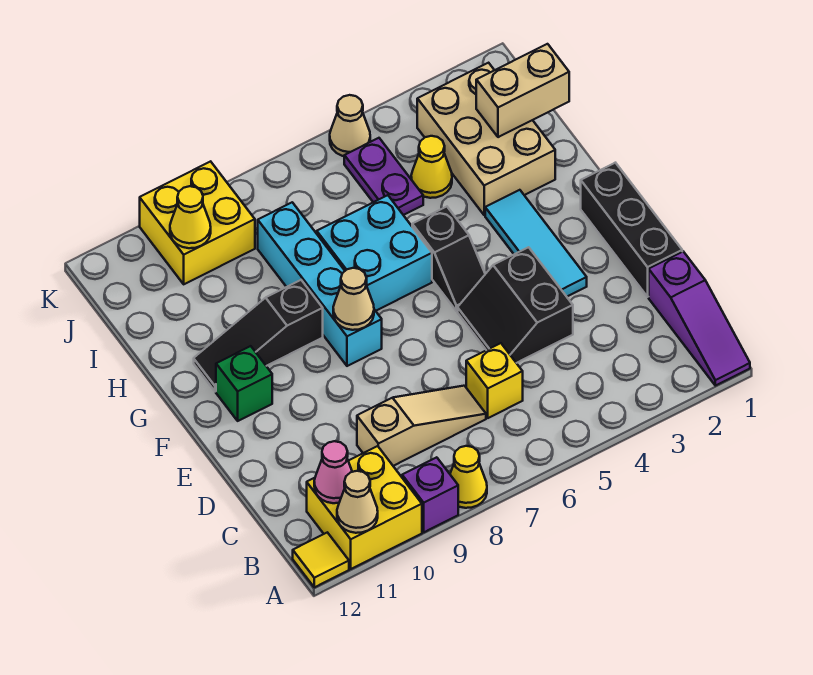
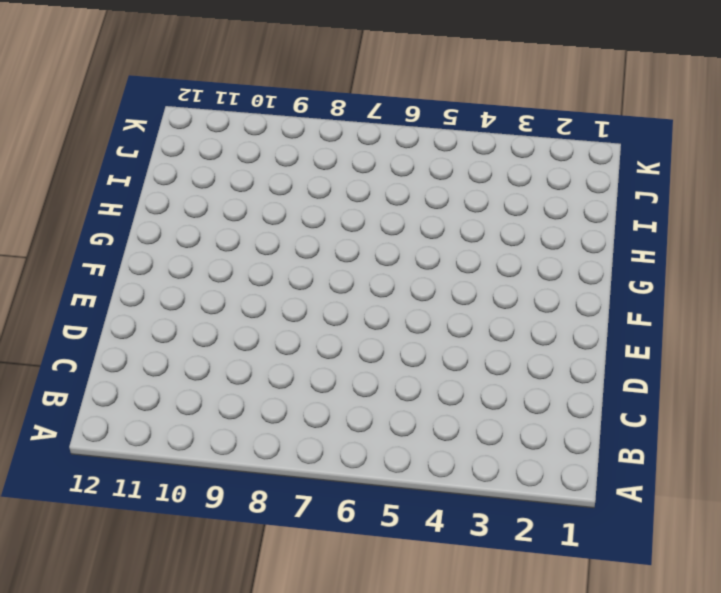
none -> purple slope A1:C1 level 1 top C
none -> yellow cone A8 level 1
none -> purple brick A9 level 1

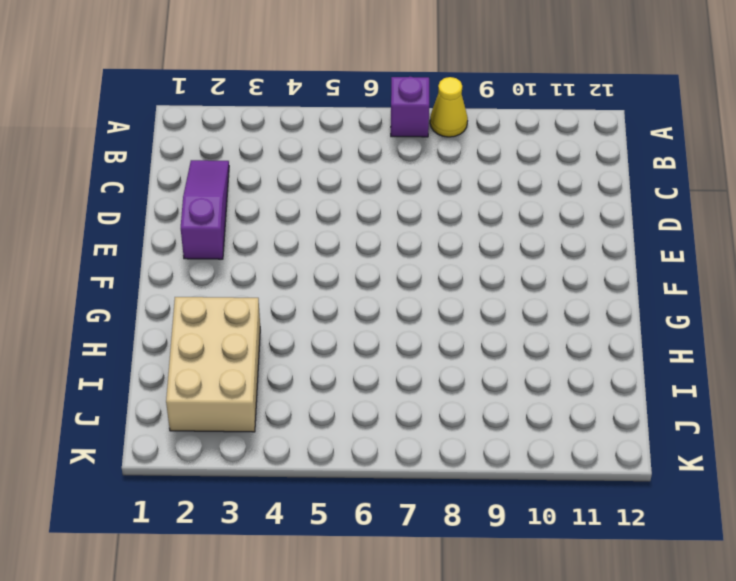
purple brick A7 level 1 -> purple brick A9 level 1
purple slope C2:E2 level 1 top E -> purple slope A1:C1 level 1 top C
none -> yellow brick A10:B11 level 1
none -> yellow tile A12 level 1
none -> yellow brick C6 level 1

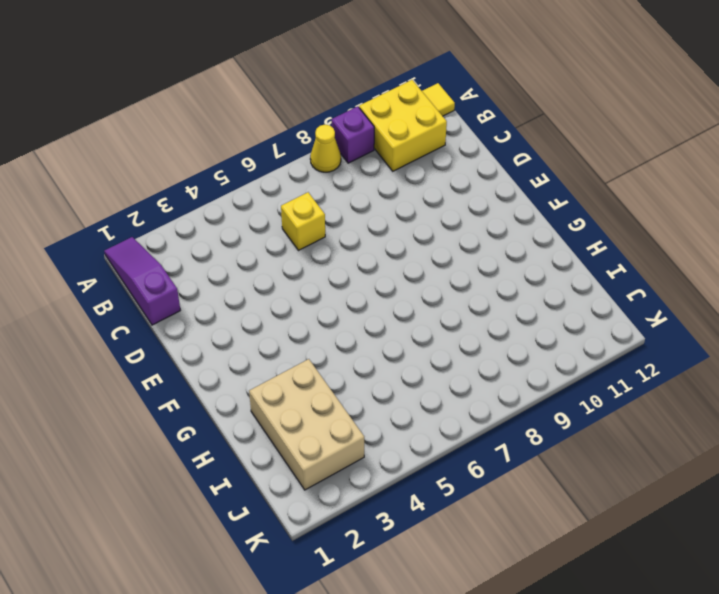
none -> tan slope C7:C9 level 1 top 9
none -> black brick D1:F1 level 1
none -> black slope D4:E5 level 1 top 4

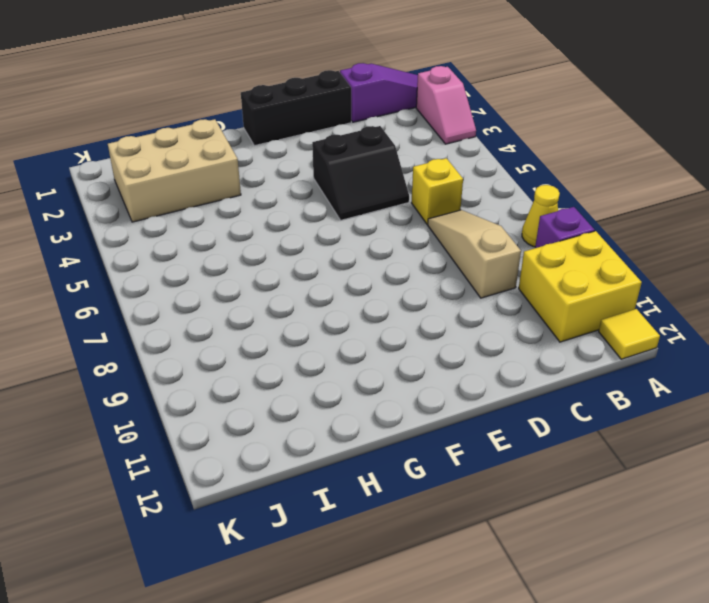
pink slope A2:A3 level 1 top 2 -> none
none -> cyan tile E3:G3 level 1
none -> black slope F5:G5 level 1 top G
none -> cyan brick F8:I8 level 1

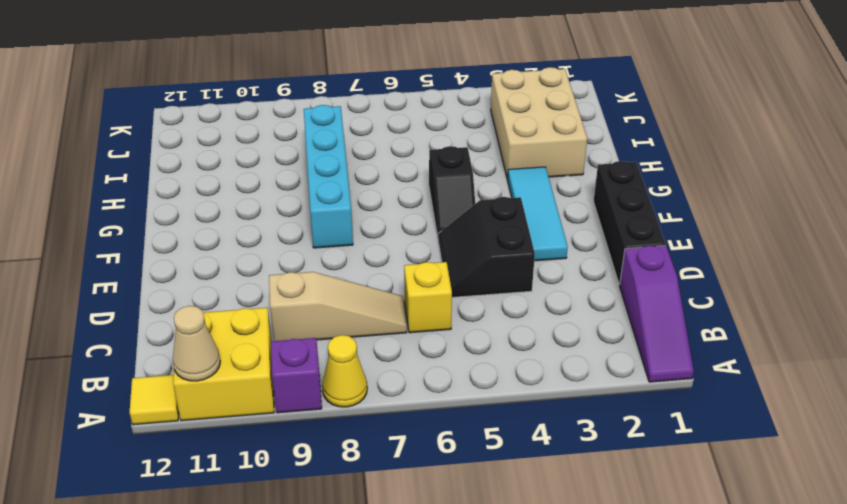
none -> green brick F11 level 1
none -> cyan brick G6:H7 level 1
none -> black slope G9:G11 level 1 top 9

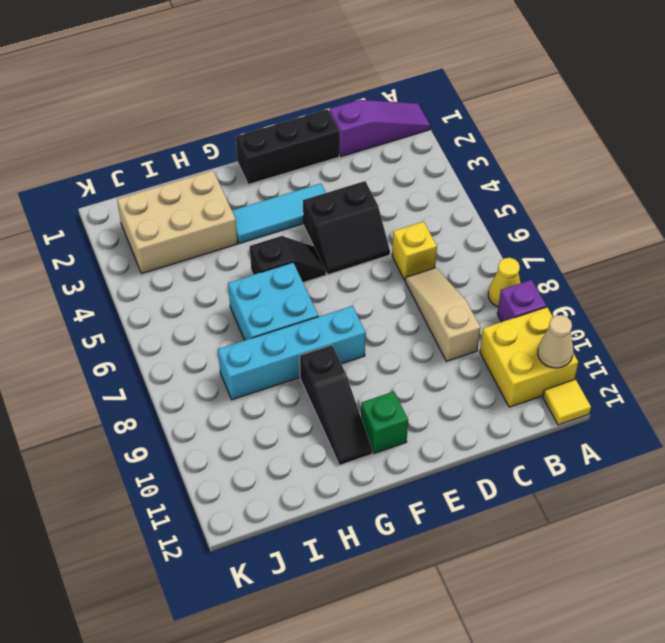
none -> yellow cone I4 level 1
none -> purple plate I5:J5 level 1
none -> yellow brick J9:K10 level 1

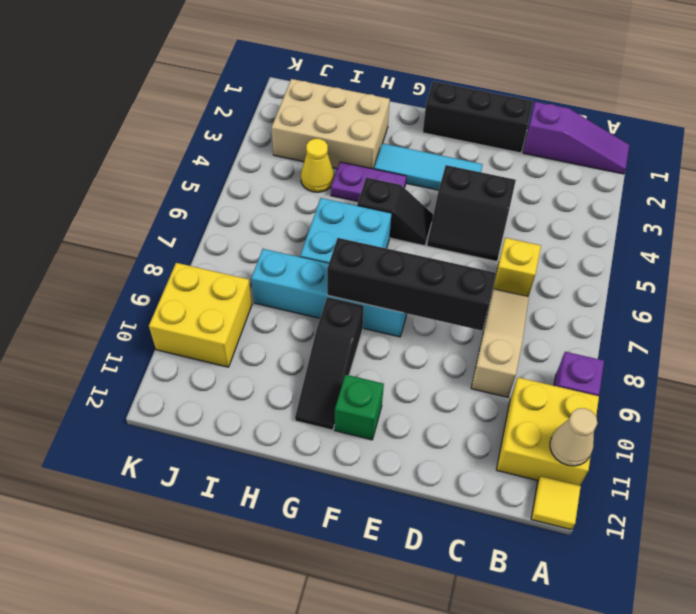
black brick D8:G8 level 2 -> tan cone F8 level 2
purple plate G4:H4 level 1 -> purple plate I5:J5 level 1
none -> yellow cone A8 level 1
none -> tan cone K5 level 1
none -> pink cone B11 level 2

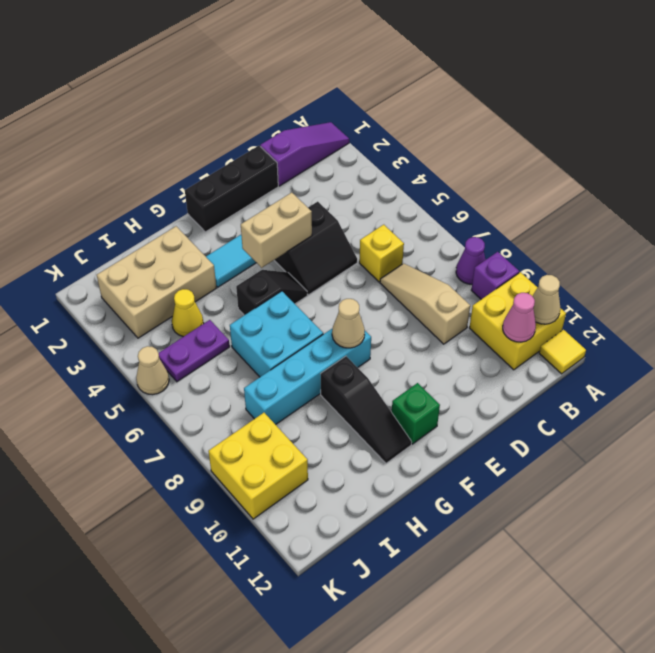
purple cone A8 level 1 -> yellow cone A8 level 1
tan brick E4:F4 level 2 -> tan brick I1:I2 level 2
none -> yellow cone J10 level 2

